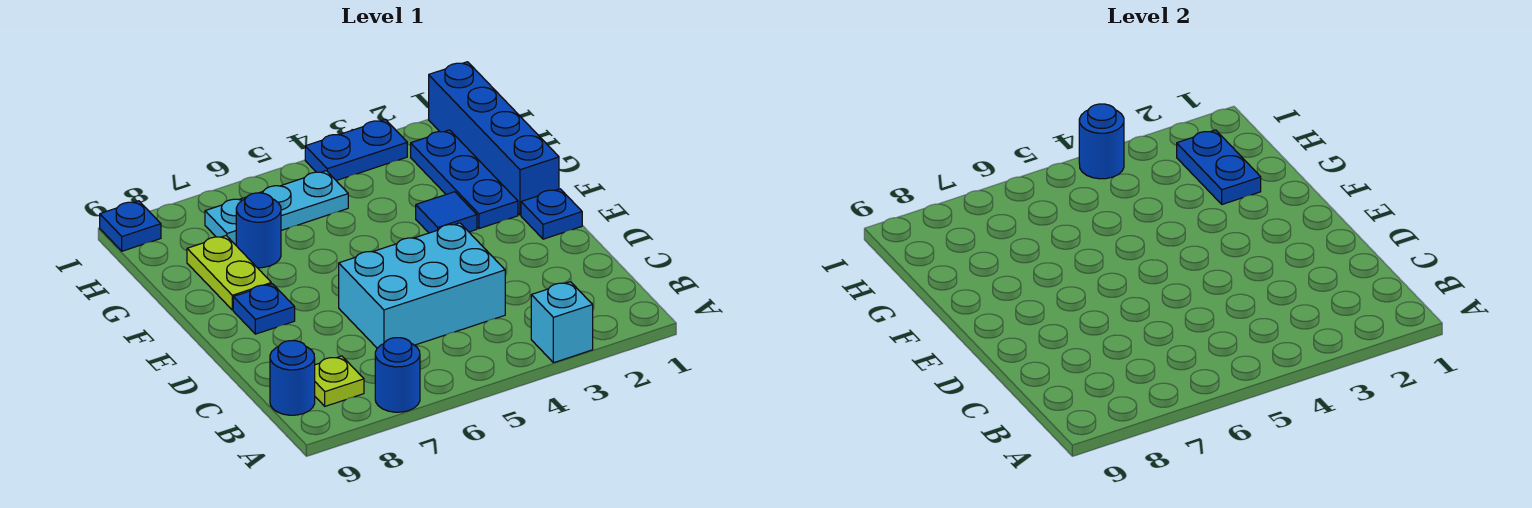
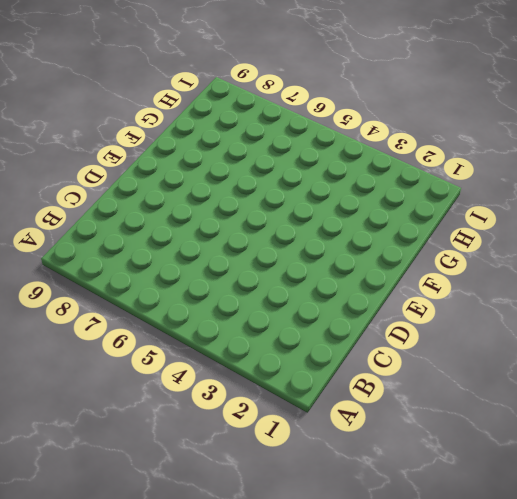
none -> cyan brick A3 level 1
none -> blue round brick A7 level 1
none -> lime plate B8 level 1

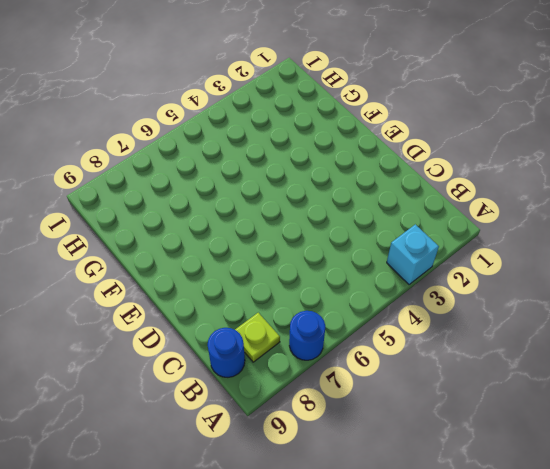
none -> cyan brick C4:D6 level 1
none -> blue plate E1 level 1
none -> blue plate E8 level 1

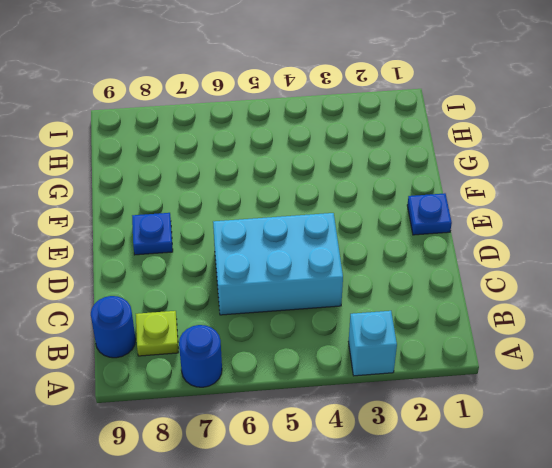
none -> blue brick F1:I1 level 1
none -> blue plate F2:H2 level 1
none -> blue tile F3 level 1

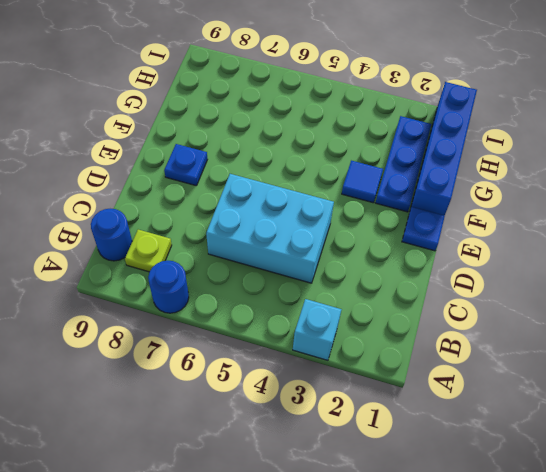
none -> lime plate F8:G8 level 1
none -> blue round brick G7 level 1
none -> cyan plate H5:H7 level 1

